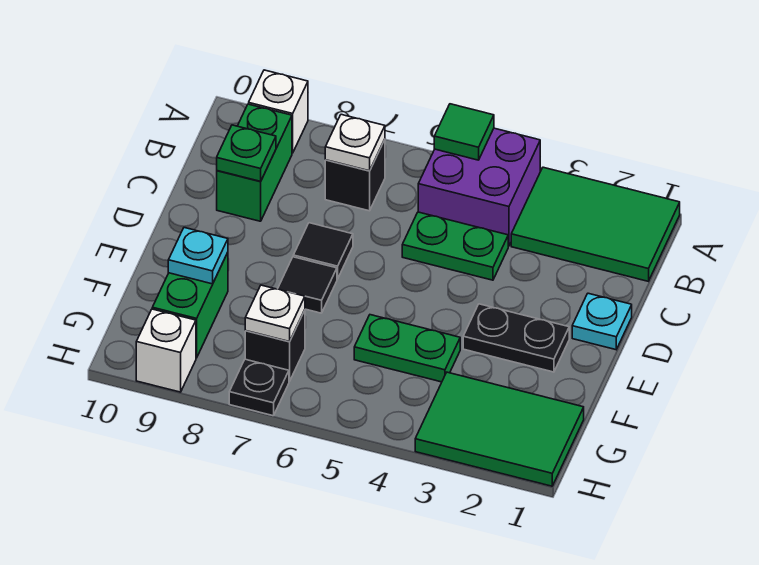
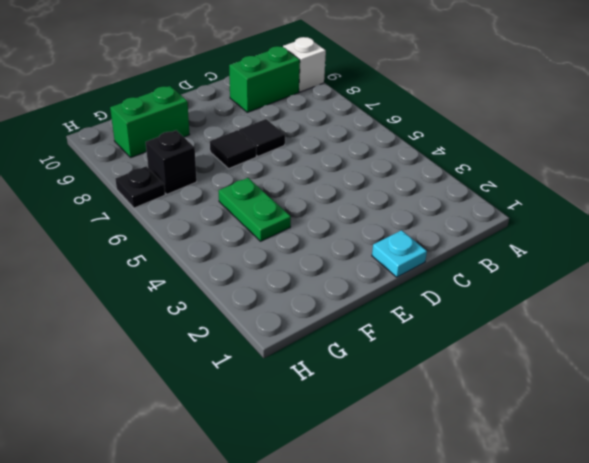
none -> green tile A1:B3 level 1
none -> purple brick A4:B5 level 1
none -> black brick B7 level 1

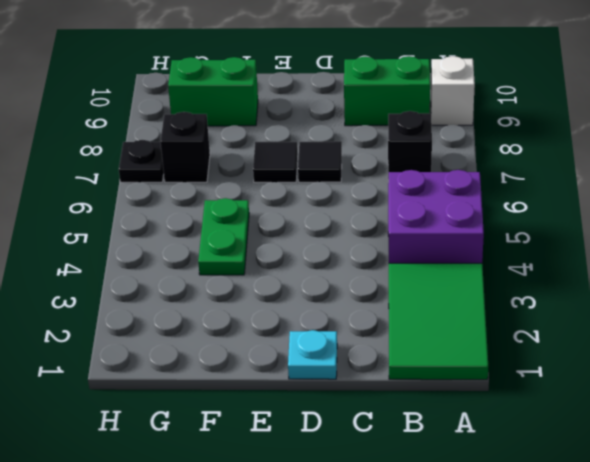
none -> green plate C4:C5 level 1
none -> black plate E2:E3 level 1
none -> green tile G1:H3 level 1

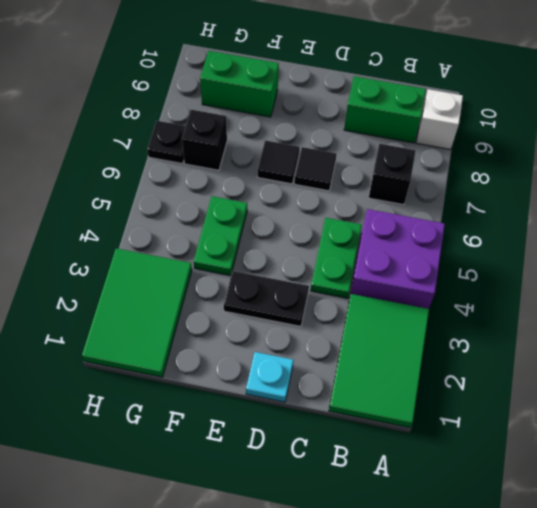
black plate D3:E3 level 1 -> black plate E2:E3 level 1
none -> white brick H9 level 1
none -> green tile A5 level 2
none -> white plate B7 level 2

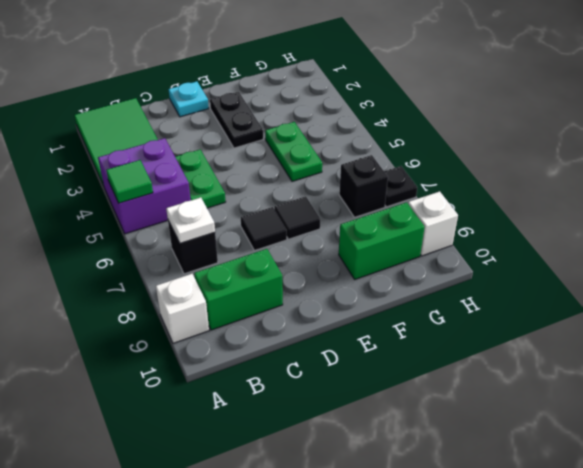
none -> green tile G1:H3 level 1
none -> green plate C9 level 2
none -> cyan plate F9 level 2

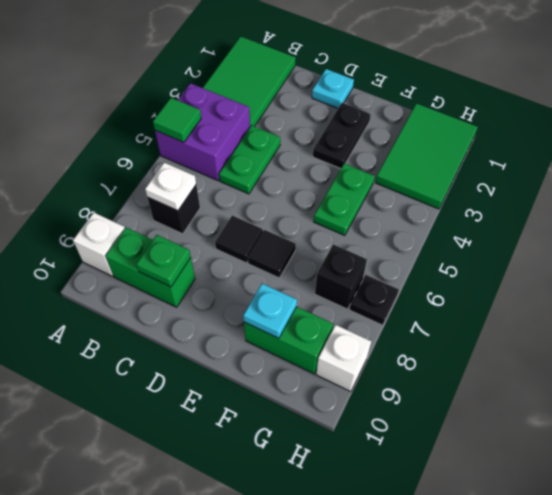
none -> white plate G7 level 2

